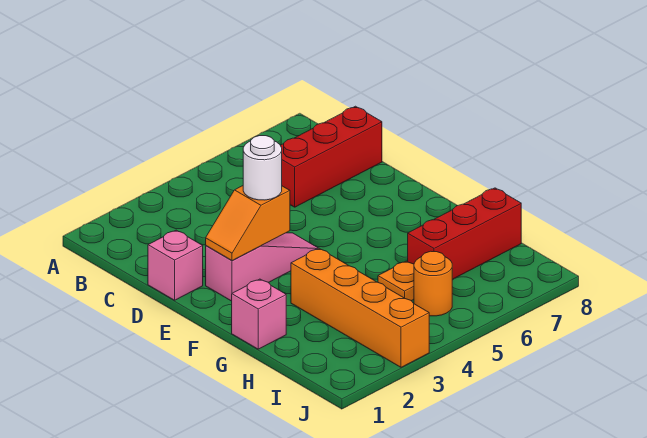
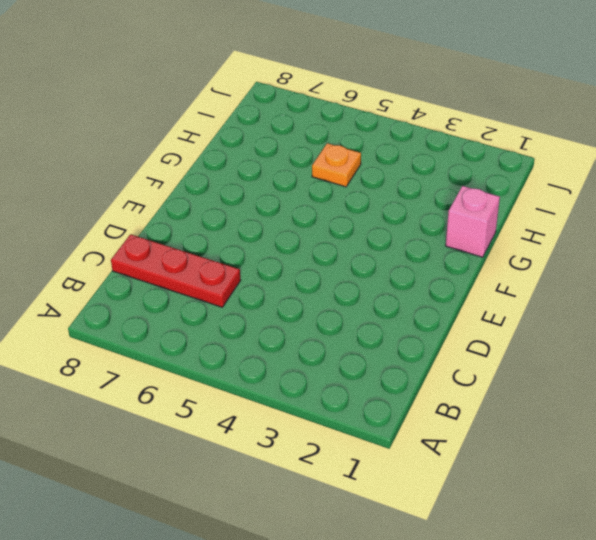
red plate C6:C8 level 1 -> red brick C6:C8 level 1
none -> pink brick D1 level 1
none -> pink slope E2:E4 level 1 top 2

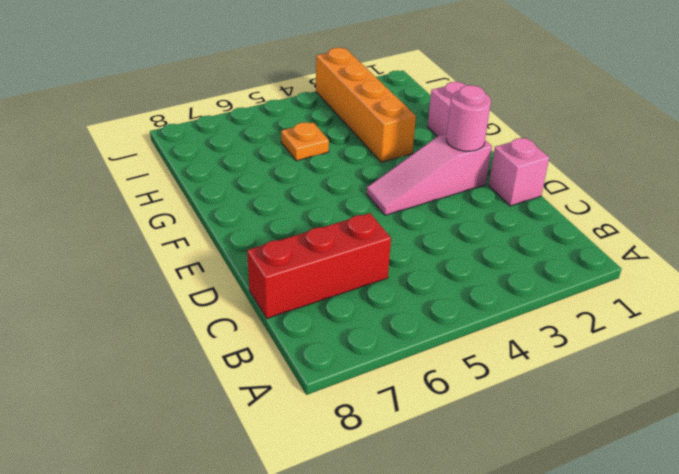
pink round brick E2 level 2 -> orange slope E2:E3 level 2 top 3
none -> red brick H6:H8 level 1
none -> orange round brick I5 level 1

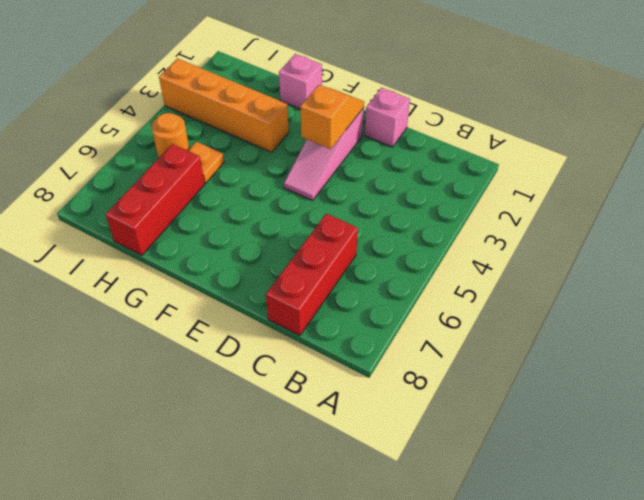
none -> white round brick E3 level 3

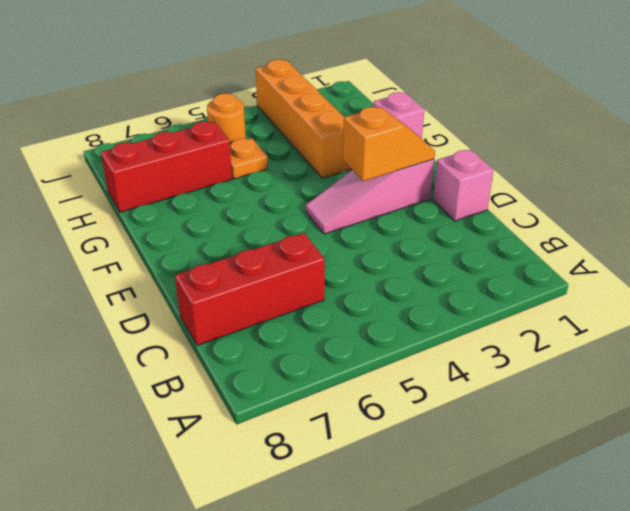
none -> white round brick E3 level 3

